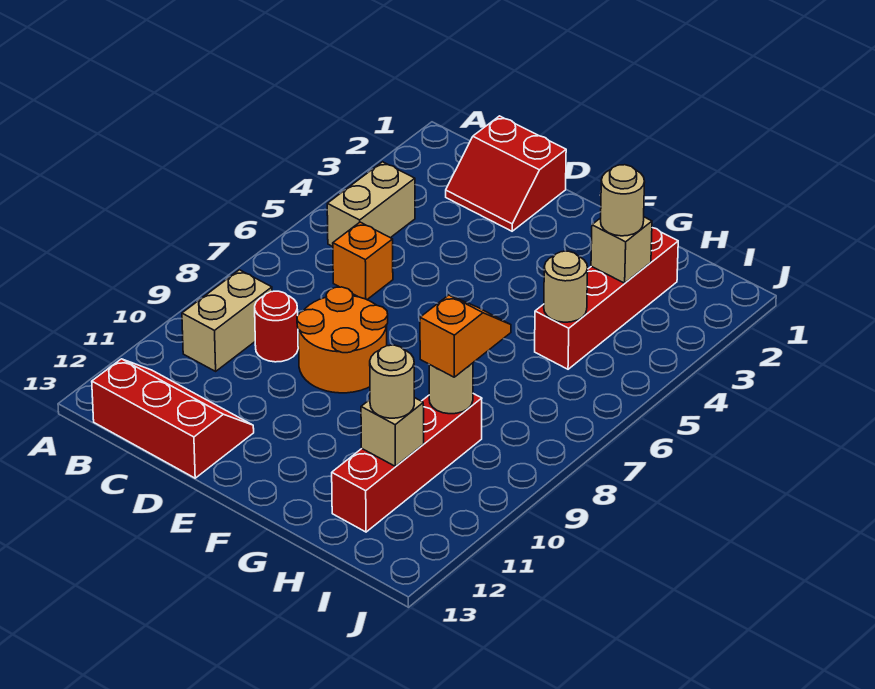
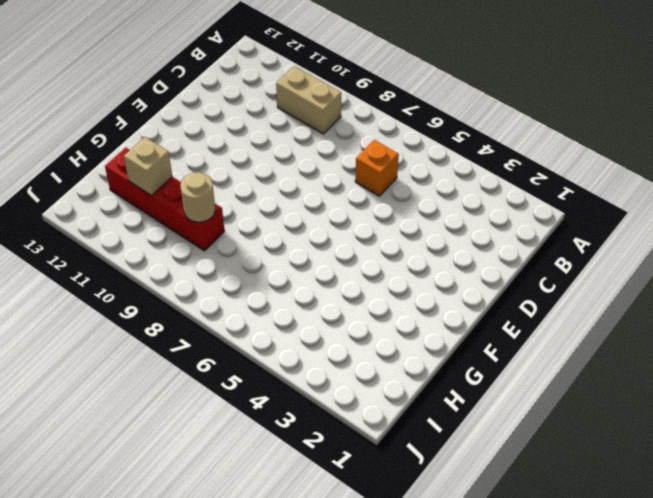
none -> tan brick B4:B5 level 1
none -> red slope B12:D13 level 1 top 13
none -> red slope C1:D2 level 1 top 1

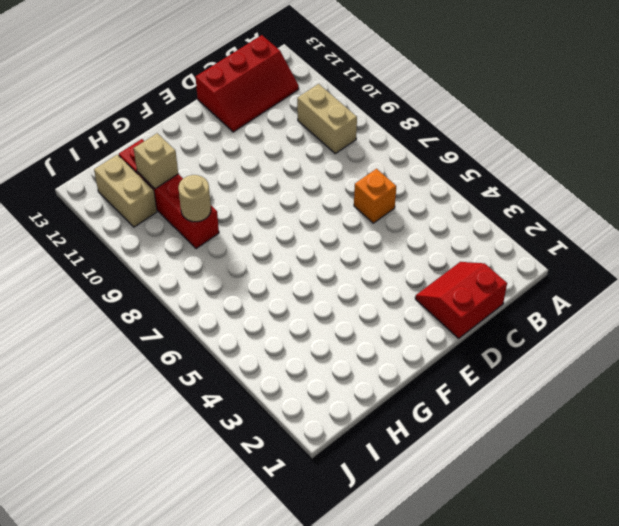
tan brick I11:I12 level 1 -> tan brick B4:B5 level 1
none -> red round brick C9 level 1
none -> orange round brick D8:E9 level 1
none -> red brick H2:H5 level 1

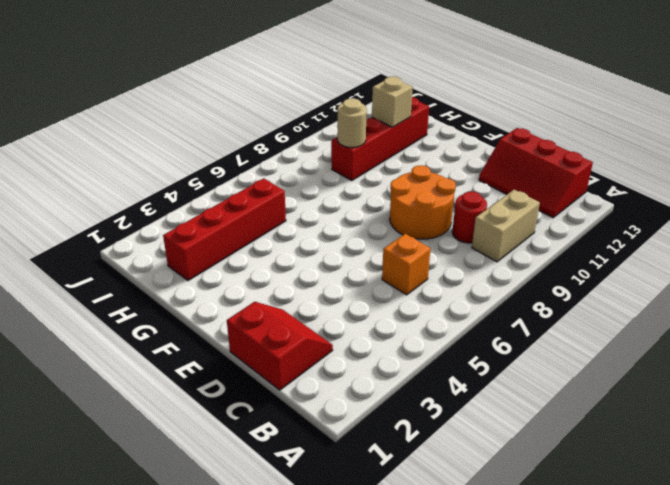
none -> tan brick B4:B5 level 1
none -> tan brick H3 level 2
none -> tan round brick H5 level 2

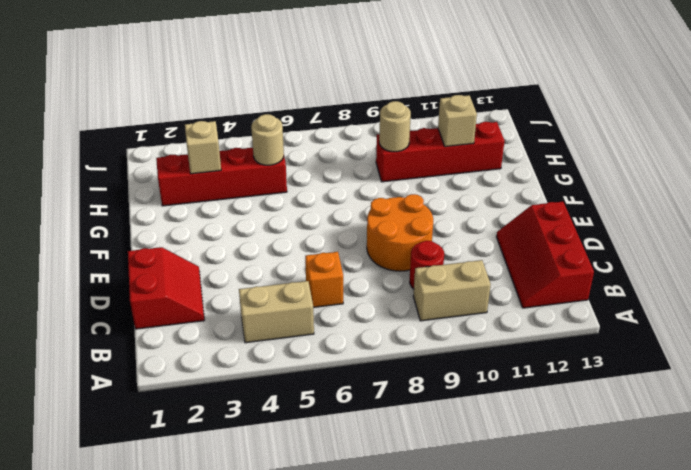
none -> tan round brick H3 level 3
none -> orange slope H8:H9 level 3 top 9
none -> tan round brick H11 level 3

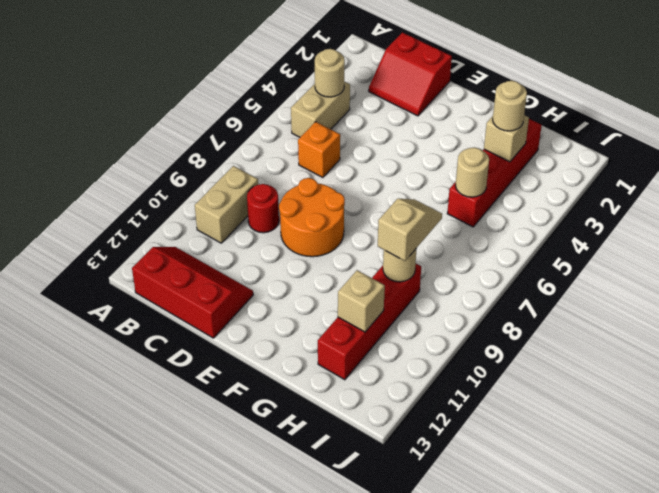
tan round brick B4 level 2 -> tan round brick H11 level 3
tan slope H8:H9 level 3 top 9 -> orange slope H8:H9 level 3 top 9

